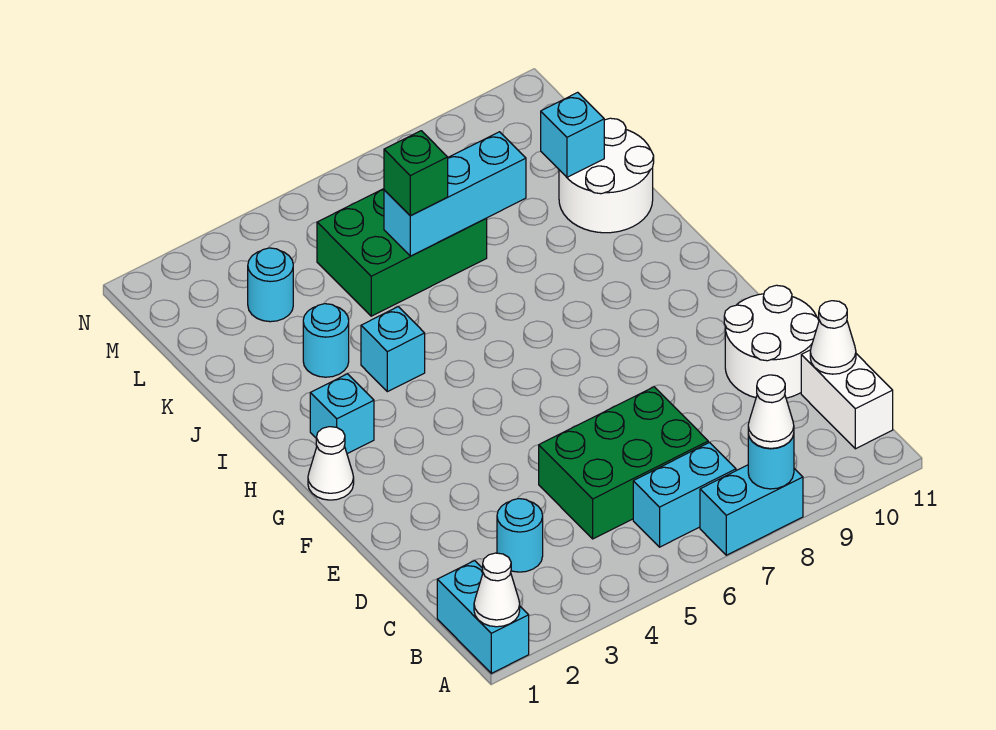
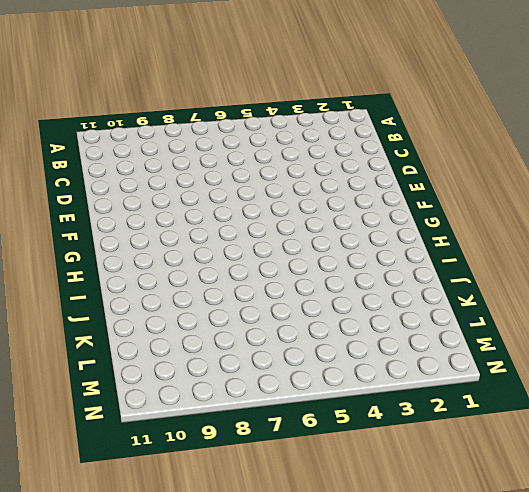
none -> cyan brick A1:B1 level 1
none -> cyan brick A7:A8 level 1
none -> cyan brick B6:B7 level 1

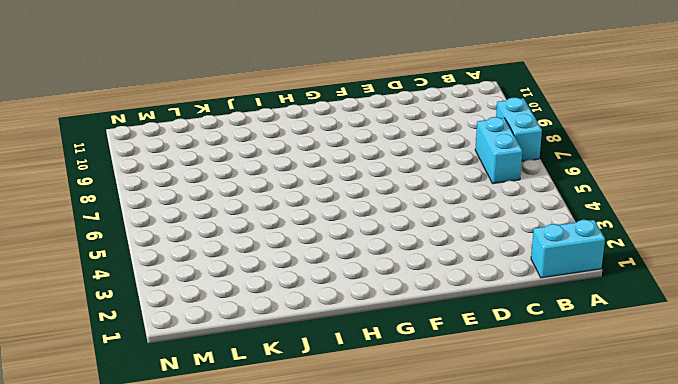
none -> white brick B11:C11 level 1
none -> cyan round brick C3 level 1
none -> green brick C5:D7 level 1

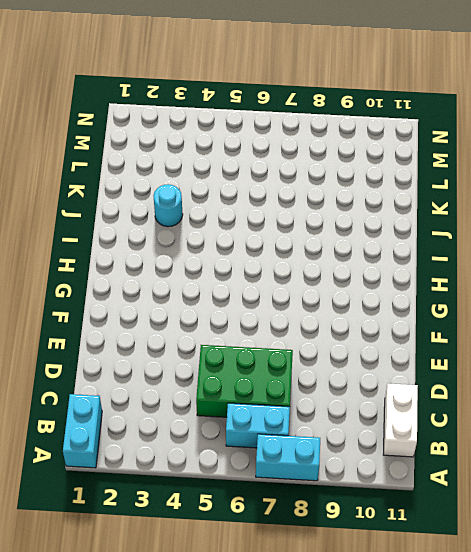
none -> cyan round brick C3 level 1
none -> white round brick D10:E11 level 1
none -> white cone G1 level 1

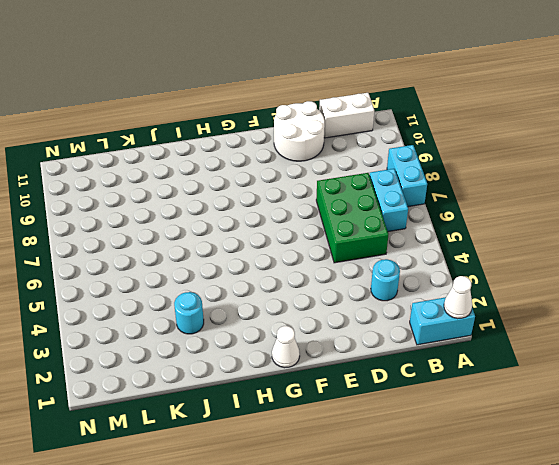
none -> cyan brick H2 level 1
none -> cyan brick I4 level 1
none -> white round brick J10:K11 level 1

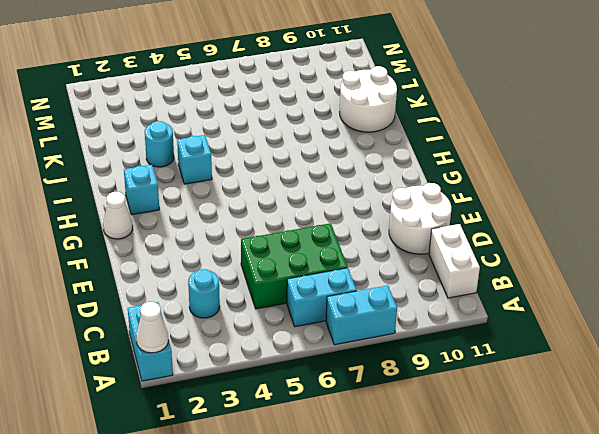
none -> green brick K5:L7 level 1
none -> cyan round brick L3 level 1
none -> cyan round brick A8 level 2

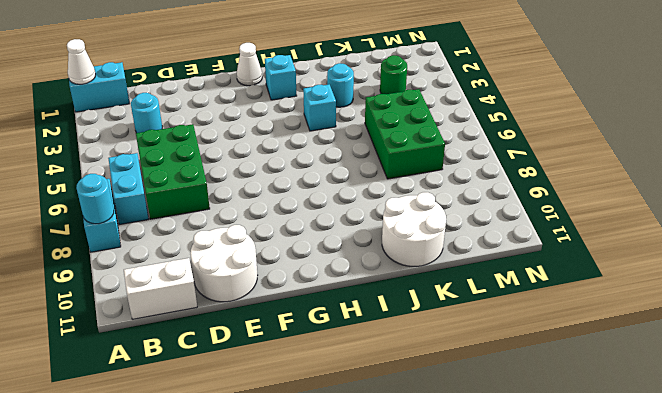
green round brick L3 level 1 -> cyan round brick L3 level 1
none -> white cone C11 level 2
none -> cyan brick K6:K8 level 2
none -> cyan brick K10 level 2

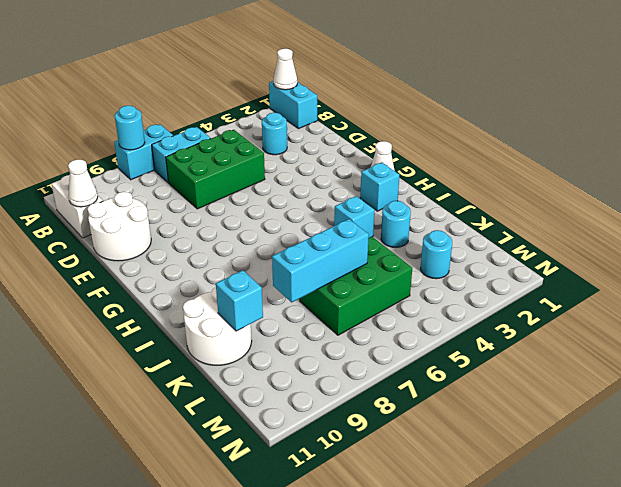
none -> white cone A8 level 3
none -> green brick K6 level 3

